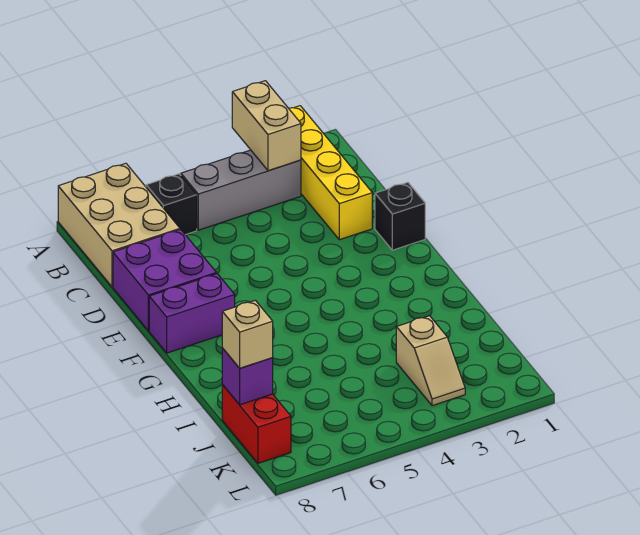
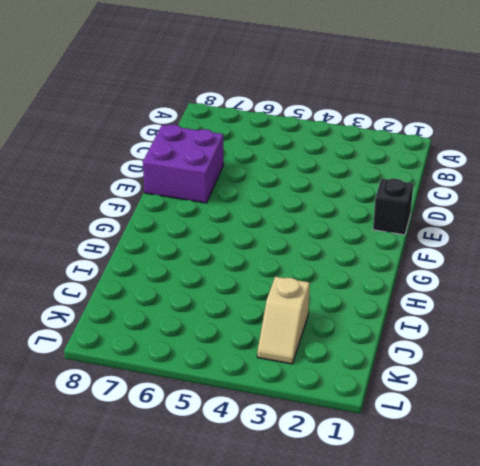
none -> yellow brick A2:D2 level 1
none -> tan brick A7:C8 level 1
none -> grey brick B3:B5 level 1

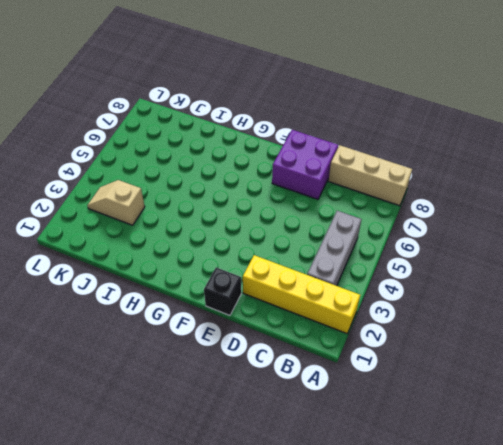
tan brick A8:C8 level 1 -> tan brick A7:C8 level 1
none -> black brick B6 level 1
none -> purple brick F7:F8 level 1
none -> red brick J8:K8 level 1

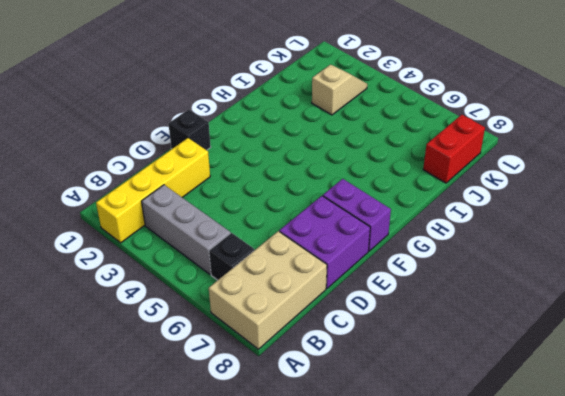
none -> tan brick A3:B3 level 2
none -> purple brick J8 level 2
none -> tan brick J8 level 3

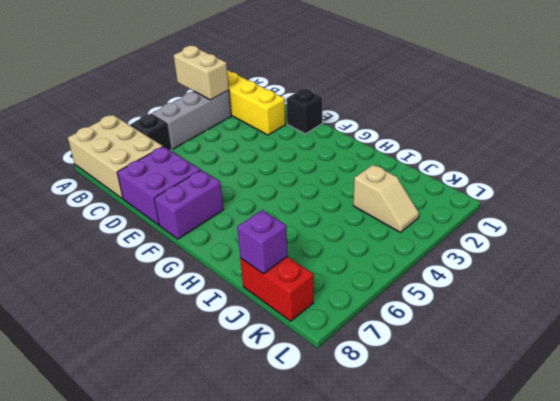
none -> tan brick J8 level 3

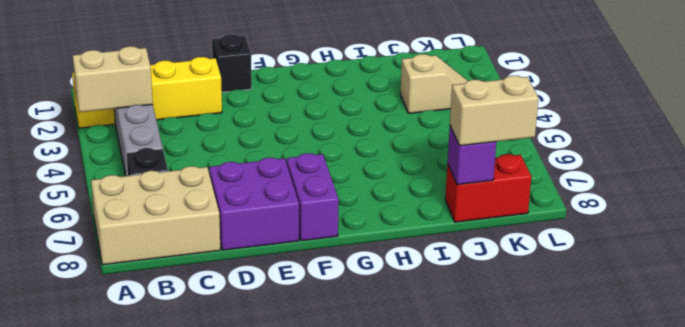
tan brick J8:K8 level 3 -> tan brick J8 level 3

